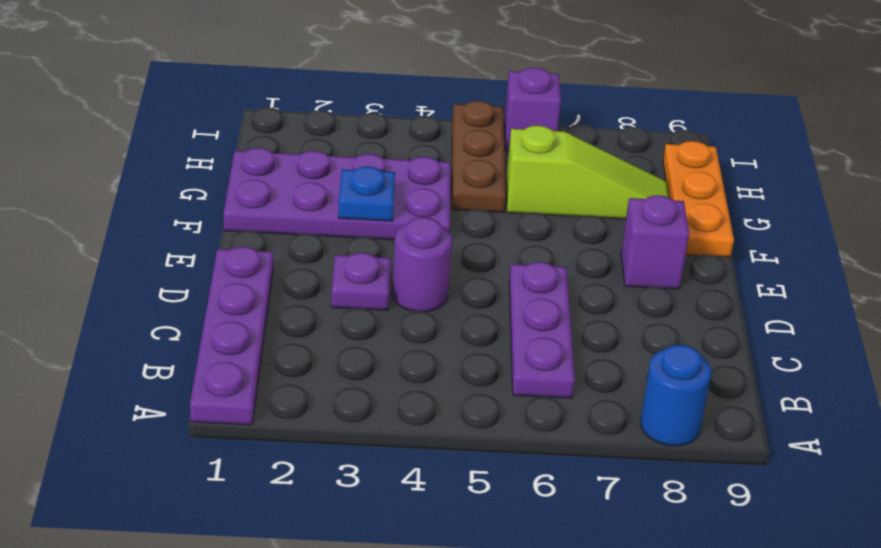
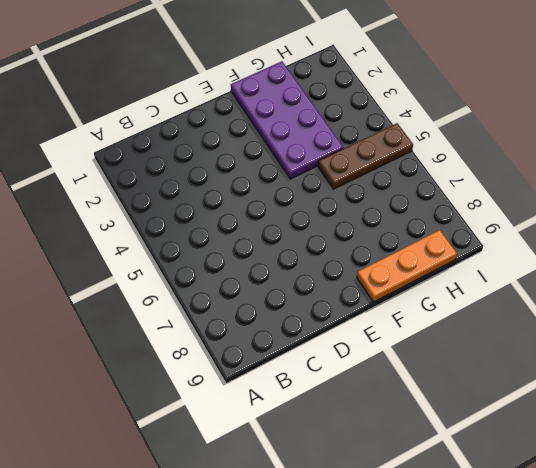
none -> purple plate A1:D1 level 1
none -> blue round brick A8 level 1
none -> purple plate B6:D6 level 1

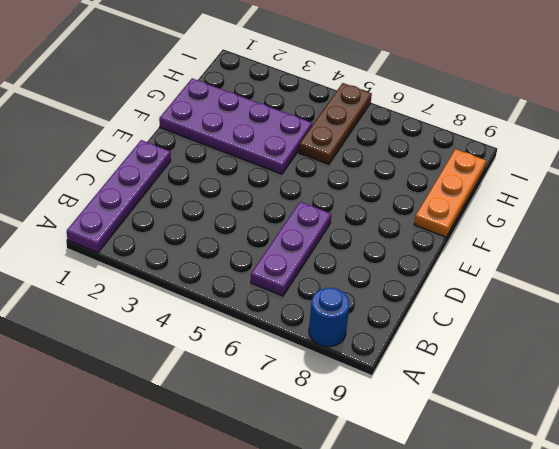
none -> purple plate D3 level 1
none -> purple round brick D4 level 1
none -> purple brick E8 level 1

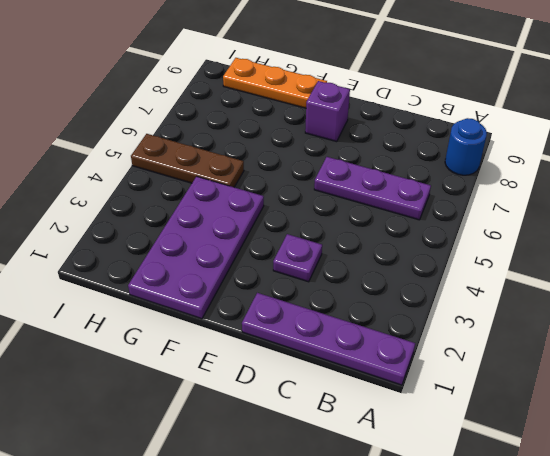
none -> purple round brick D4 level 1
none -> lime slope G6:G8 level 1 top 6
none -> purple brick I6 level 1

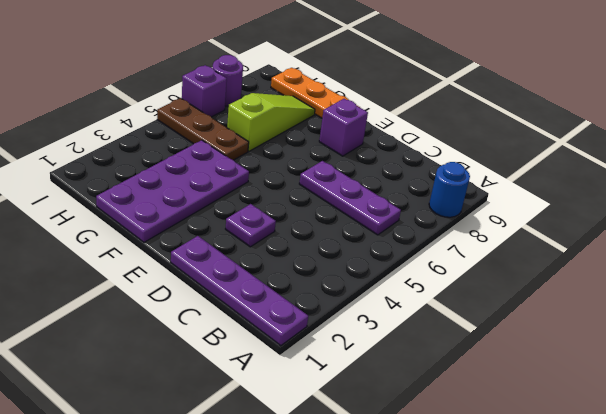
purple round brick I7 level 1 -> purple round brick D4 level 1
none -> blue plate F3 level 2

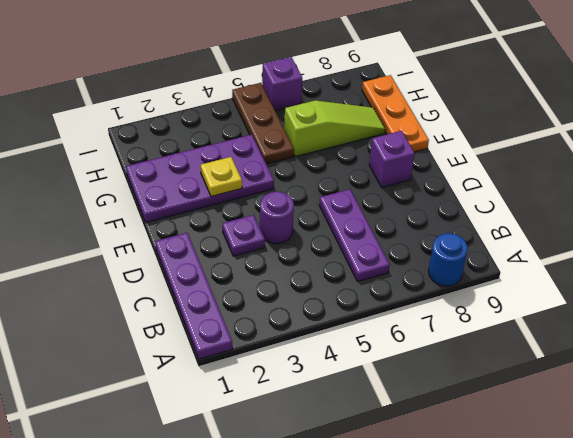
yellow plate F3 level 2 -> blue plate F3 level 2

